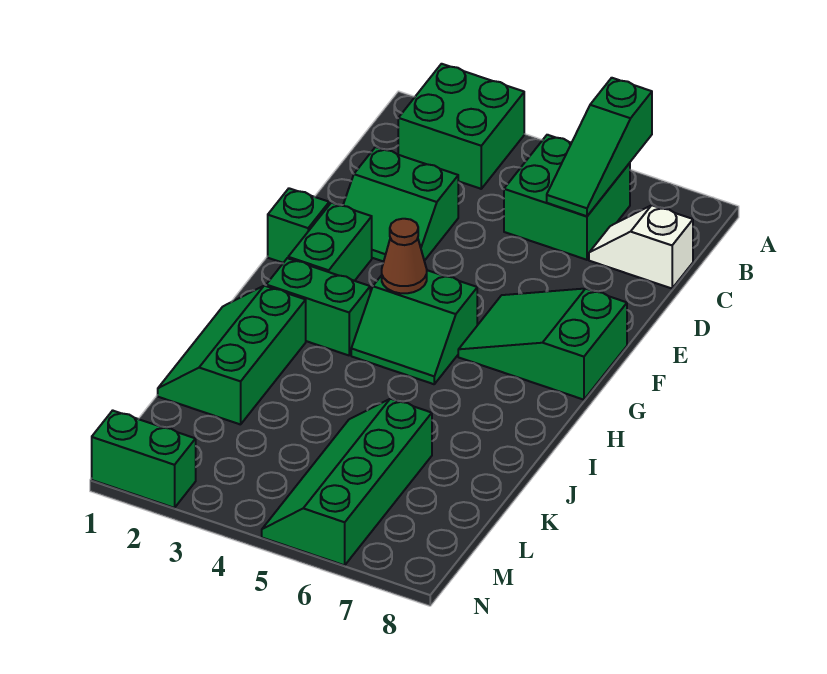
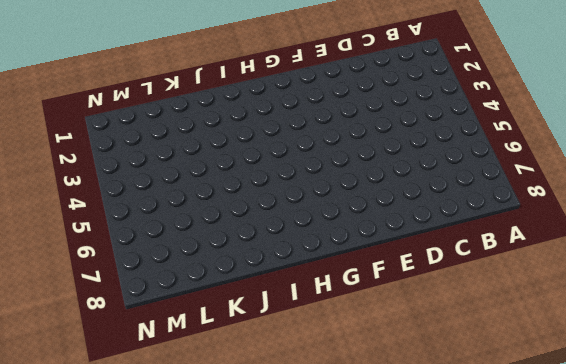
none -> green brick A2:B3 level 1
none -> green brick B5:C6 level 1
none -> white slope C7:C8 level 1 top 8

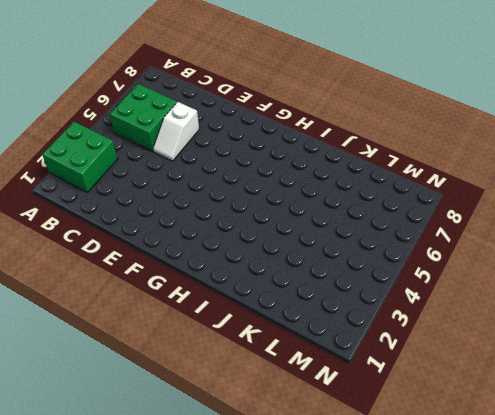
white slope D5:D6 level 1 top 6 -> white slope C7:C8 level 1 top 8
none -> green slope D2:E3 level 1 top D
none -> green brick F1 level 1
none -> green brick F2:G2 level 1

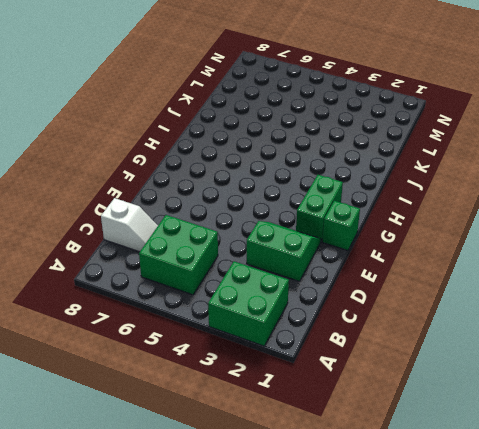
none -> green slope F6:G8 level 1 top 8
none -> green slope G4:H5 level 1 top G
none -> green brick H2:H3 level 1

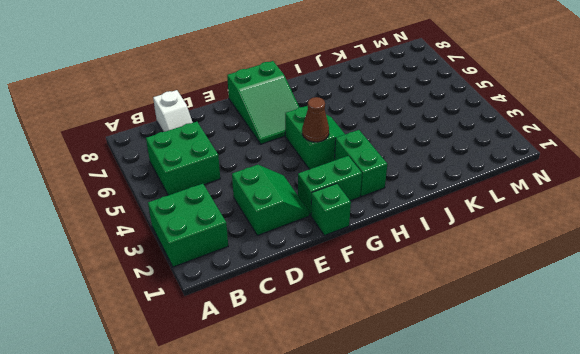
none -> green slope I1:K2 level 1 top 2
none -> green slope K5:N6 level 1 top 6
none -> green brick N1:N2 level 1

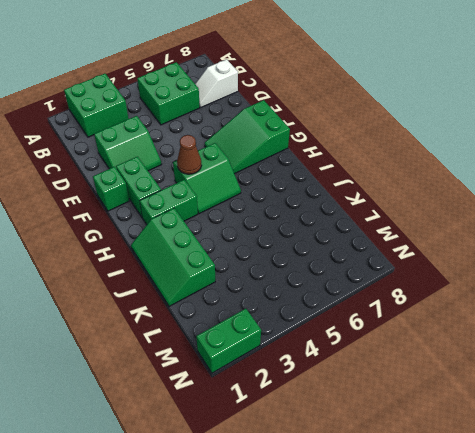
none -> green slope K5:N6 level 1 top 6
none -> green slope A6:C6 level 2 top A

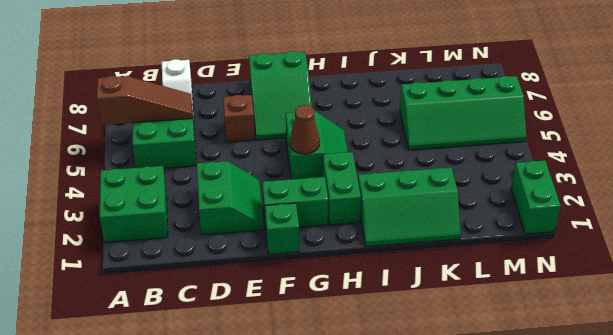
brown slope A6:C6 level 2 top A -> green slope A6:C6 level 2 top A
brown brick E6 level 1 -> none

